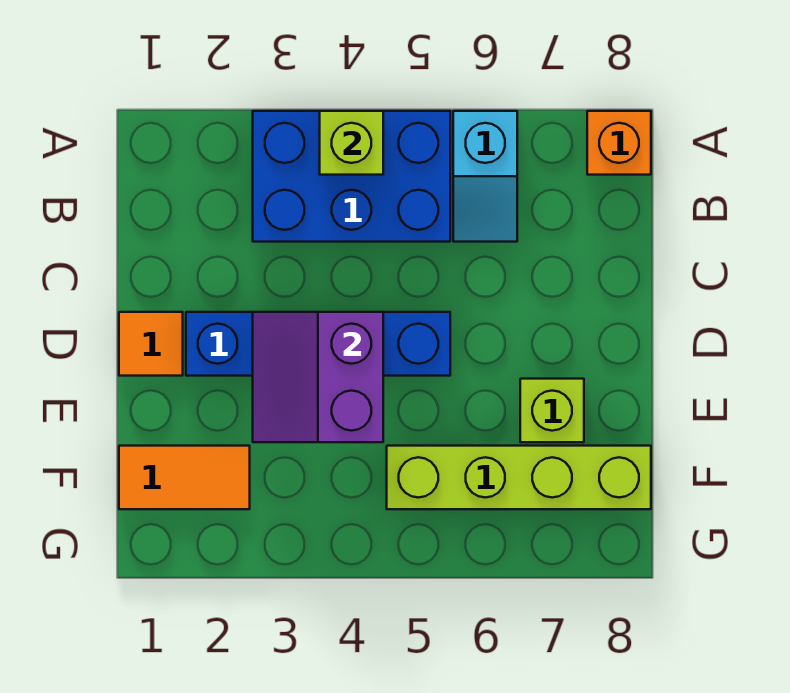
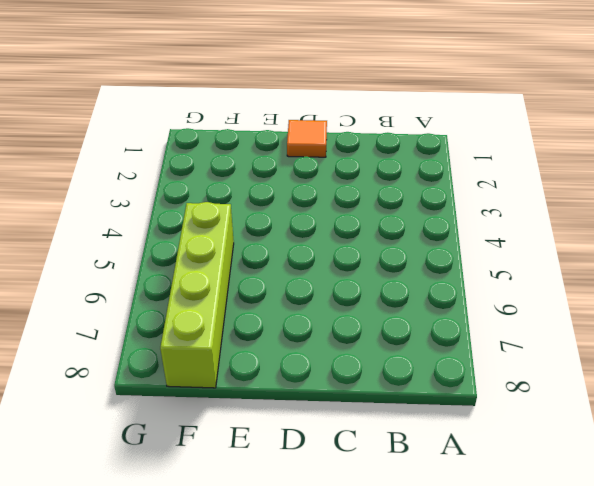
none -> blue brick A3:B5 level 1
none -> cyan slope A6:B6 level 1 top A

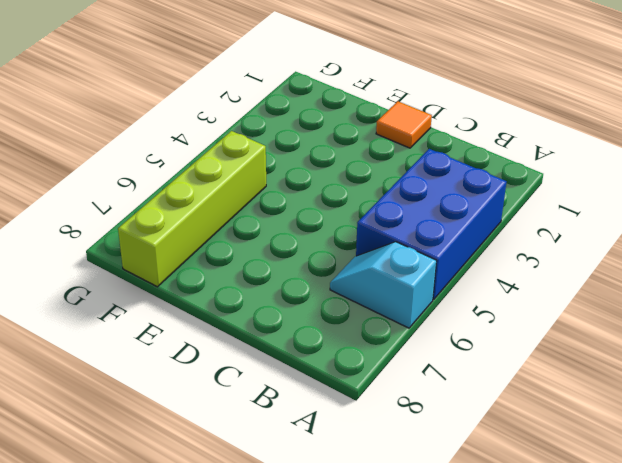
none -> orange brick A8 level 1
none -> blue brick D2:D5 level 1

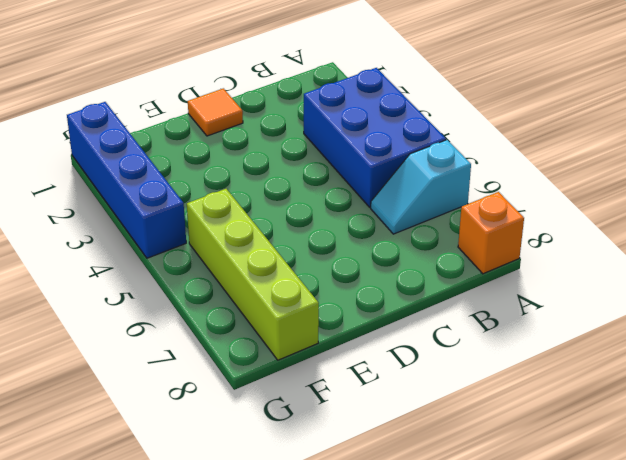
blue brick G1:G4 level 1 -> blue brick D2:D5 level 1
none -> lime brick E7 level 1
none -> orange tile F1:F2 level 1

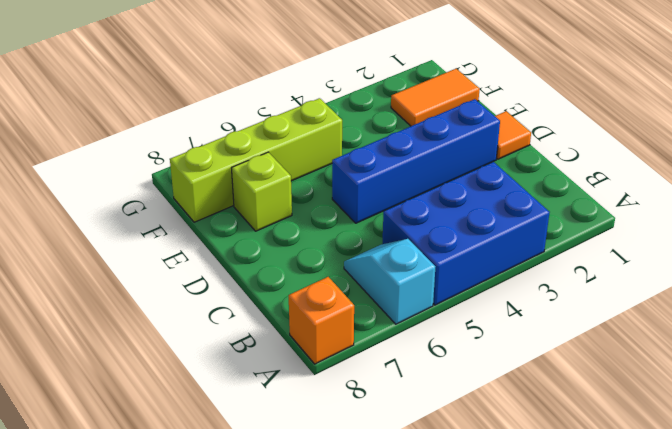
none -> lime brick A4 level 2
none -> purple slope D3:E4 level 2 top 4

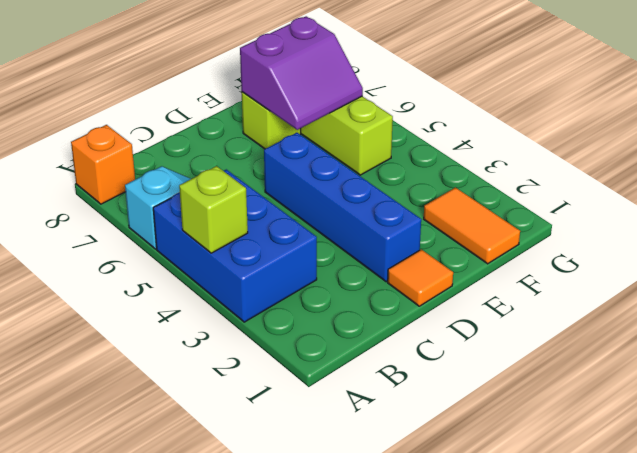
purple slope E6:F7 level 2 top 7 -> purple slope D3:E4 level 2 top 4

